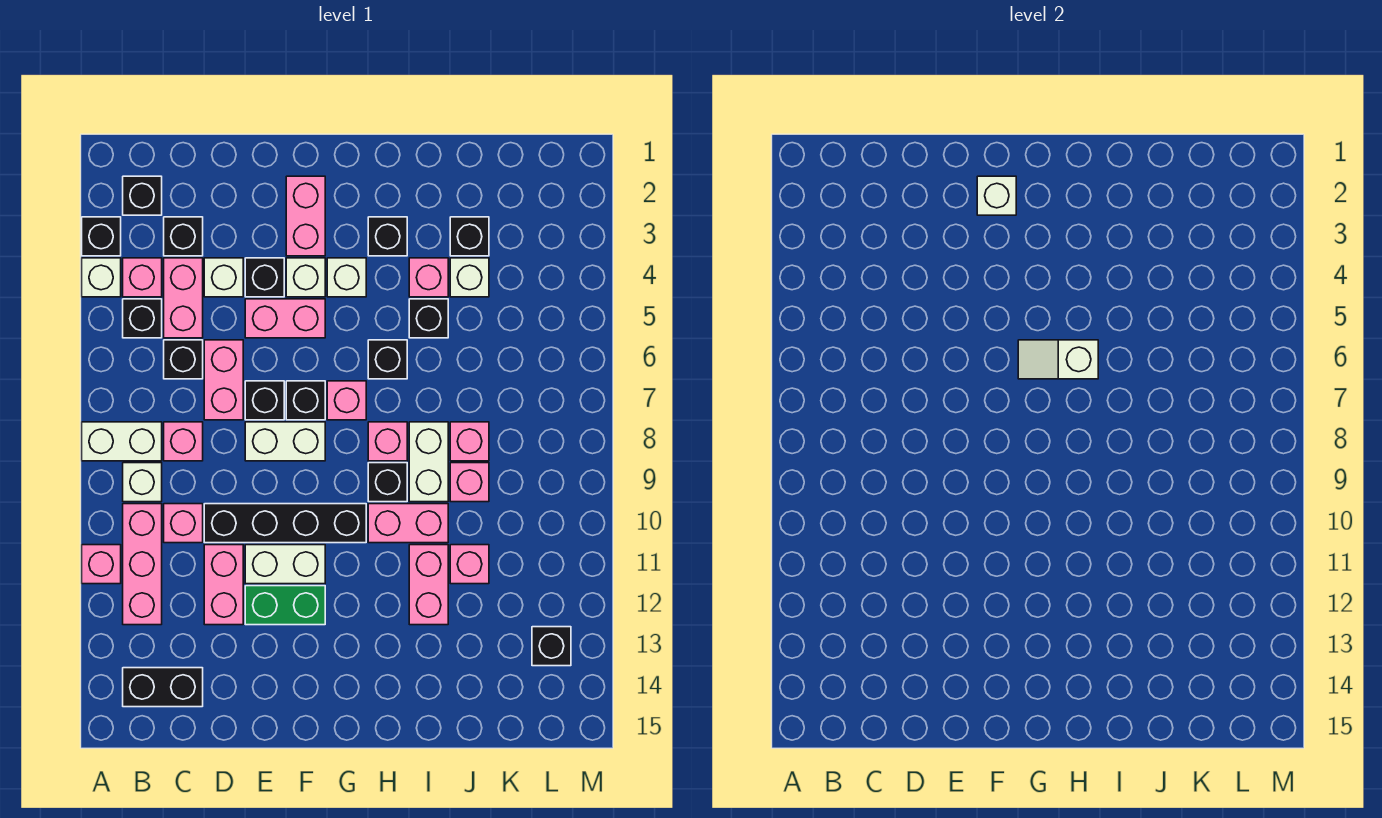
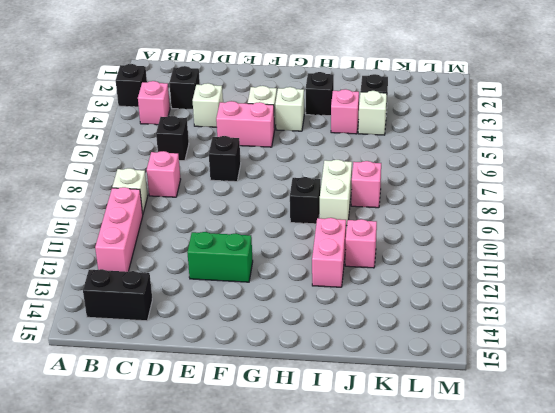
none -> white brick A4 level 1
none -> white brick A8:B8 level 1
none -> pink brick A11 level 1
none -> black brick B2 level 1

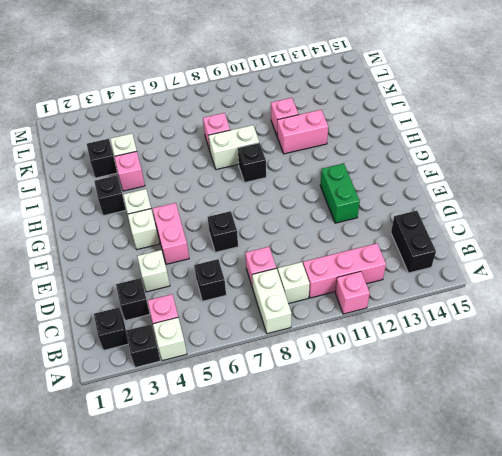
none -> black brick B5 level 1
none -> pink brick C4:C5 level 1
none -> pink brick C10 level 1
none -> pink brick D6:D7 level 1

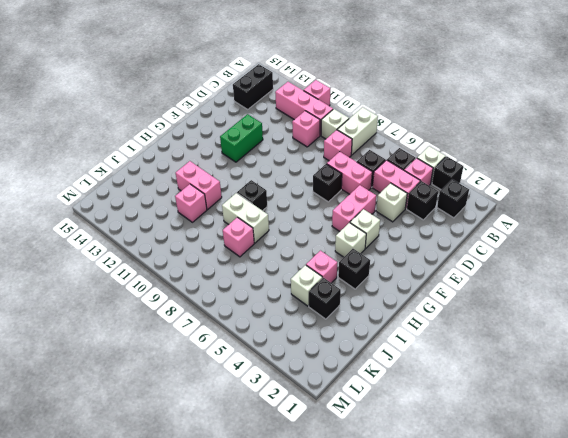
none -> black brick D10:G10 level 1
none -> pink brick D11:D12 level 1
none -> black brick E4 level 1
none -> white brick E8:F8 level 1

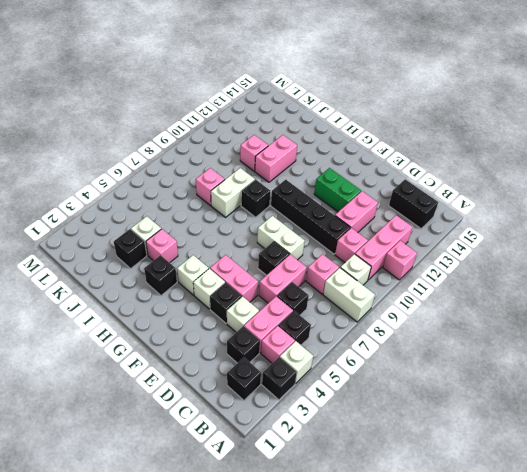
none -> white brick E11:F11 level 1
none -> pink brick F2:F3 level 1
none -> black brick F7 level 1
none -> pink brick G7 level 1

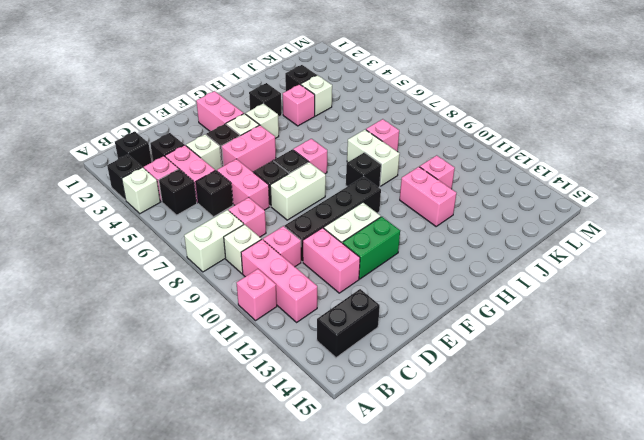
none -> black brick H6 level 1
none -> pink brick H8 level 1
none -> pink brick H10:I10 level 1
none -> black brick I5 level 1

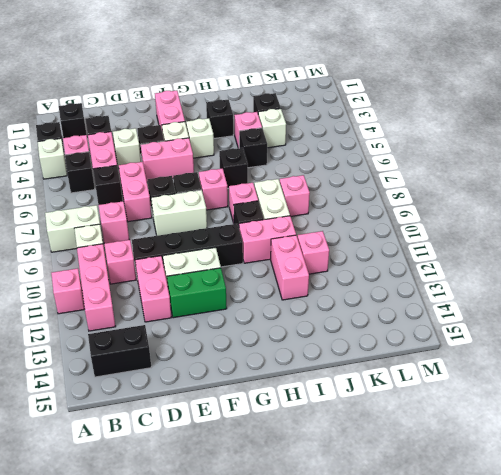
none -> pink brick J9 level 1
none -> black brick L13 level 1
none -> white brick F2 level 2
none -> white slope G6:H6 level 2 top H

